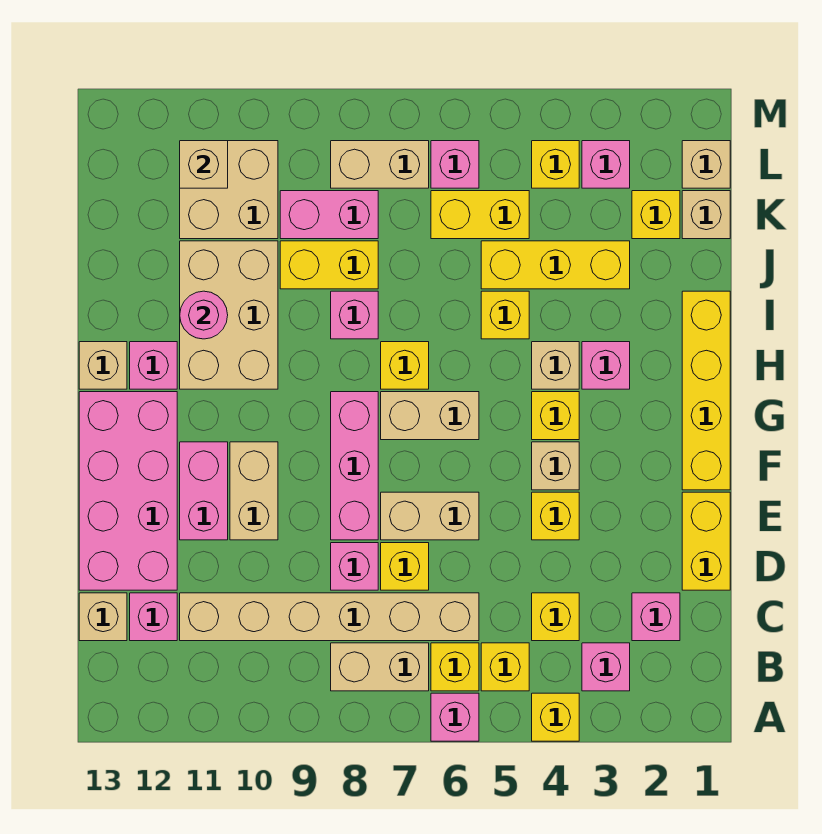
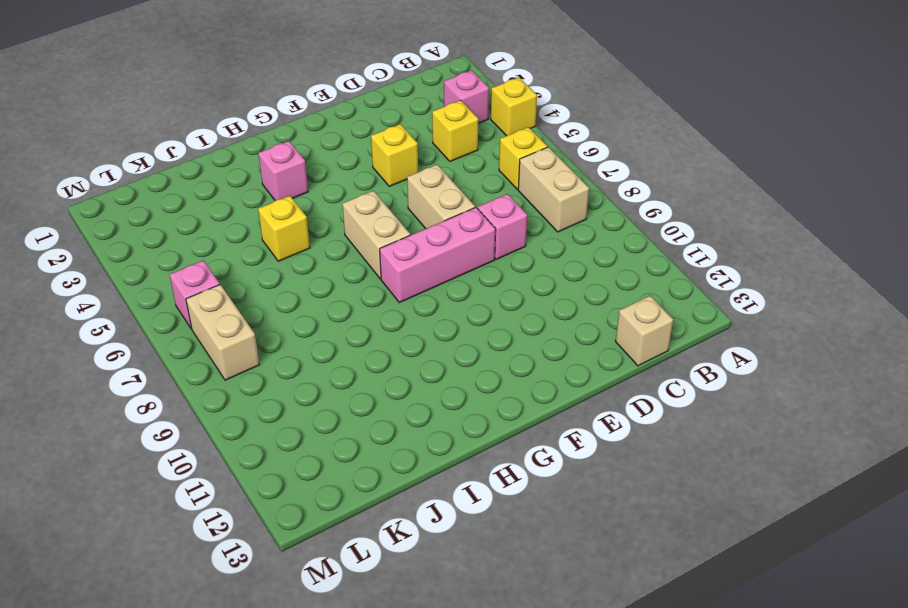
none -> pink brick A6 level 1
none -> yellow brick B5 level 1
none -> pink brick C2 level 1
none -> tan brick C6:C11 level 1

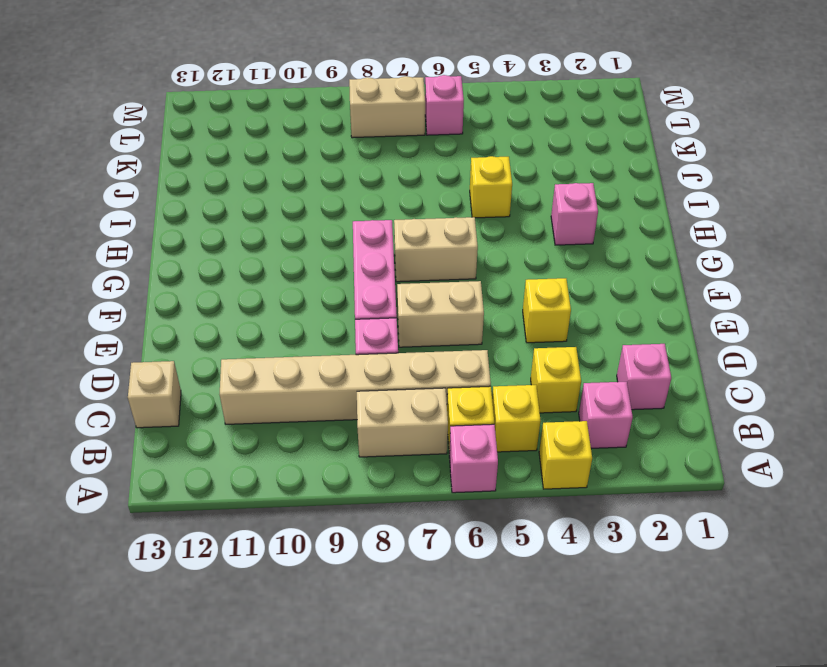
none -> pink brick C12 level 1
none -> yellow brick D1:E1 level 1
none -> yellow brick D7 level 1
none -> pink brick D12:G13 level 1

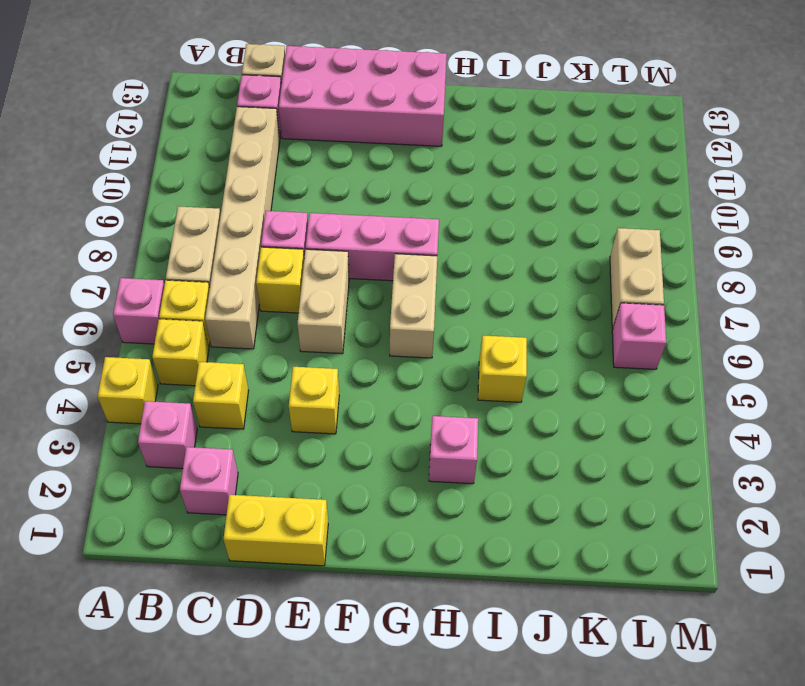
none -> tan brick E10:F10 level 1
none -> pink brick E11:F11 level 1
none -> yellow brick F1:I1 level 1
none -> tan brick F4 level 1

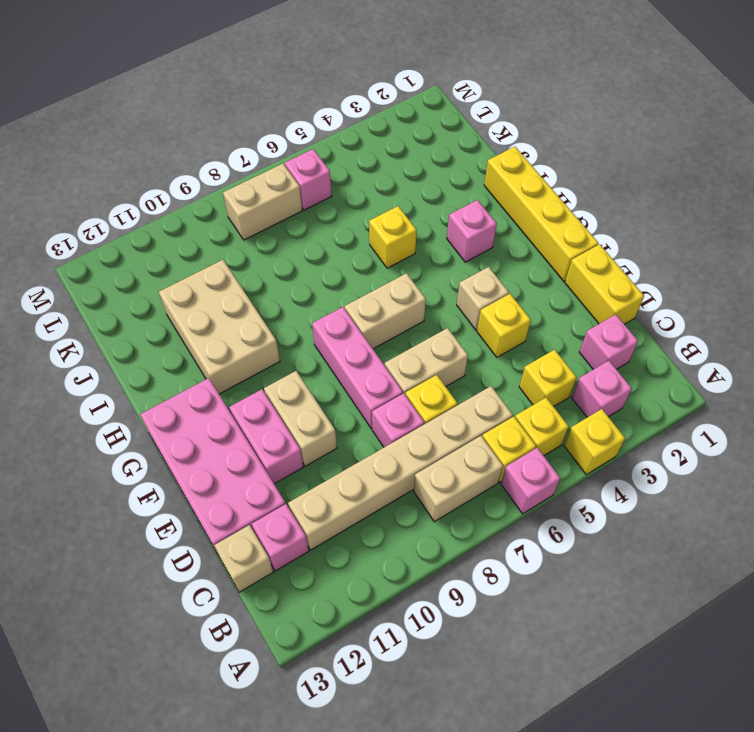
none -> yellow brick G4 level 1
none -> tan brick H4 level 1
none -> yellow brick H7 level 1
none -> pink brick H12 level 1

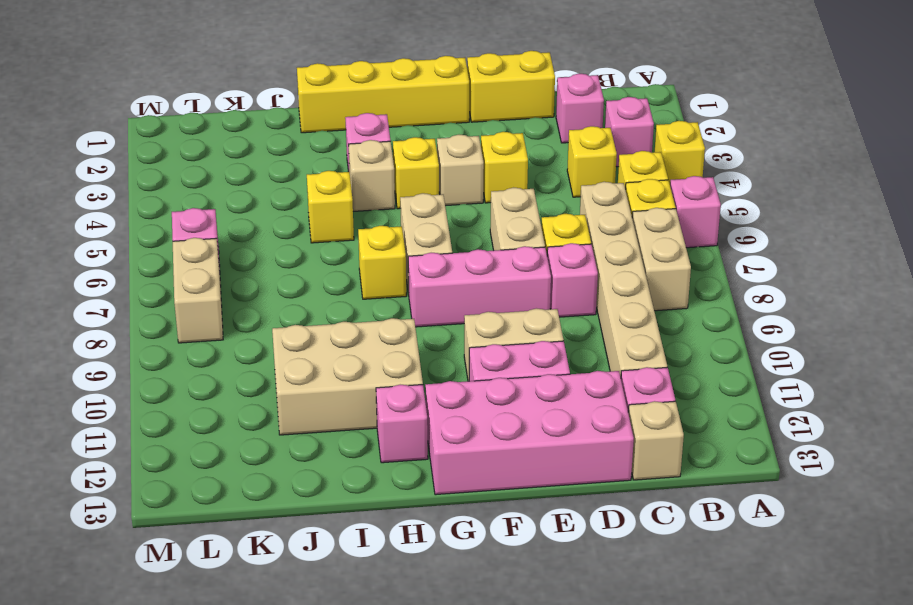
none -> tan brick H13 level 1
none -> pink brick I8 level 1
none -> yellow brick J3:J5 level 1
none -> yellow brick J8:J9 level 1

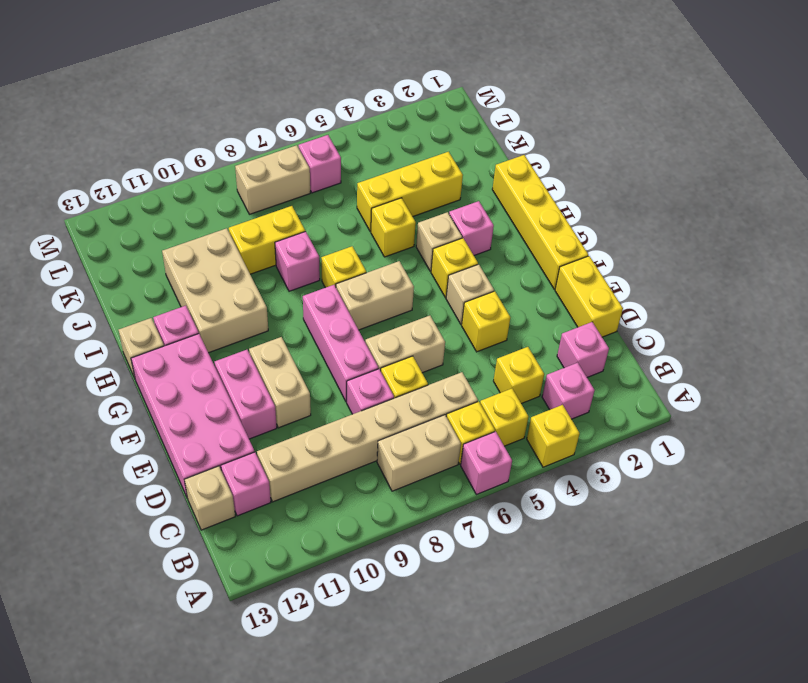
none -> tan brick K1 level 1
none -> yellow brick K2 level 1
none -> yellow brick K5:K6 level 1
none -> pink brick K8:K9 level 1

